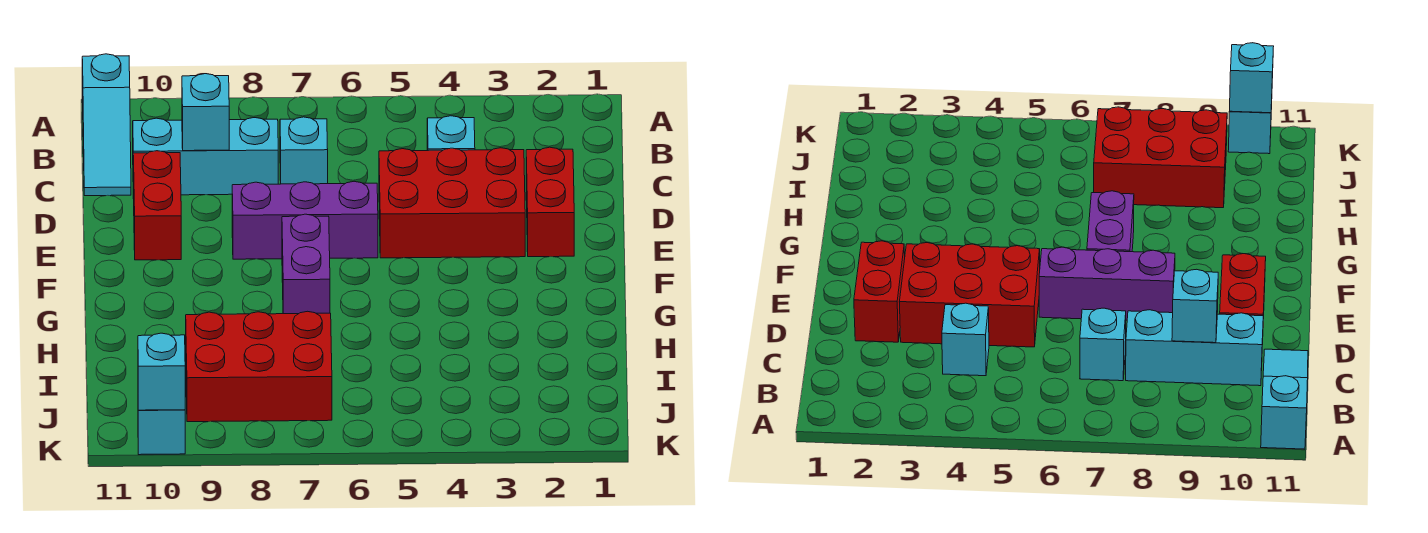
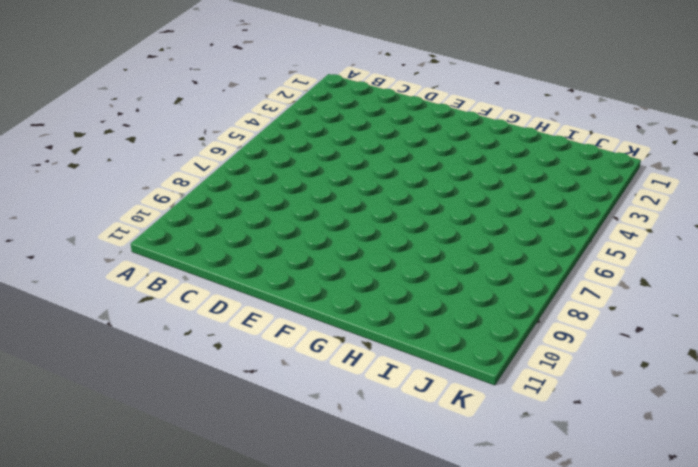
none -> cyan slope A11:C11 level 1 top A
none -> cyan brick C4 level 1
none -> cyan brick C7 level 1

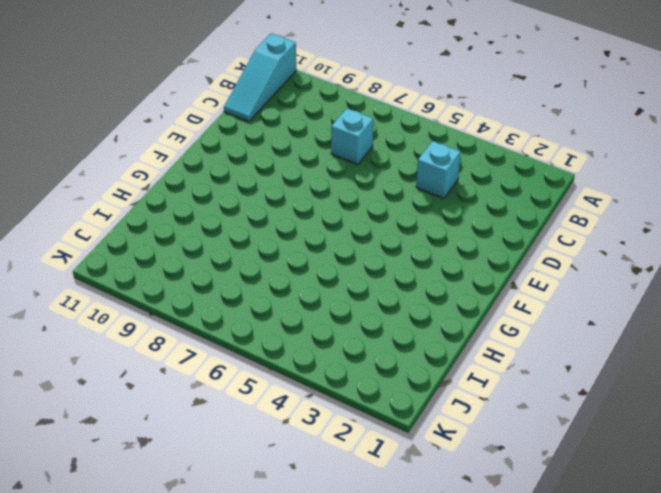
none -> cyan brick C8:C10 level 1
none -> red brick D2:E2 level 1
none -> red brick D3:E5 level 1

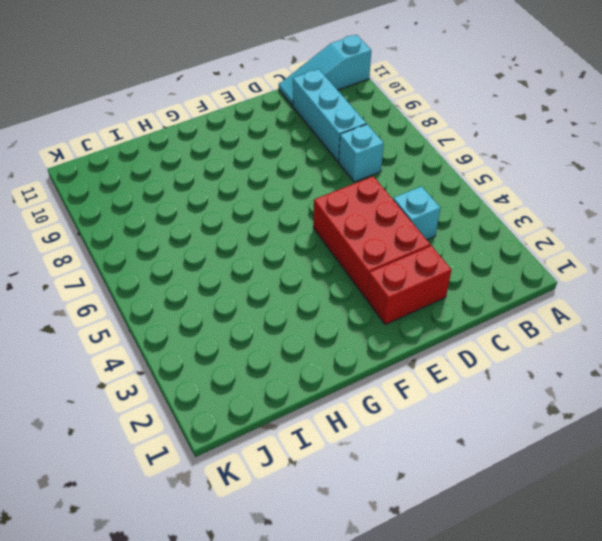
none -> red brick D10:E10 level 1
none -> purple brick E6:E8 level 1
none -> purple brick F7:G7 level 1

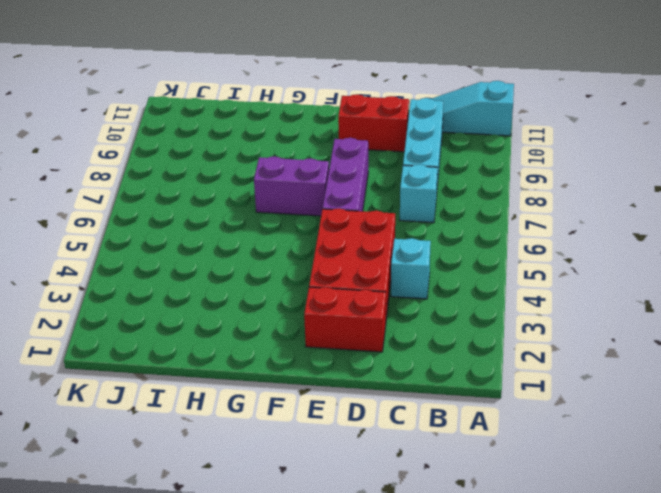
none -> red brick I7:J9 level 1
none -> cyan brick K10 level 1
none -> cyan brick C9 level 2

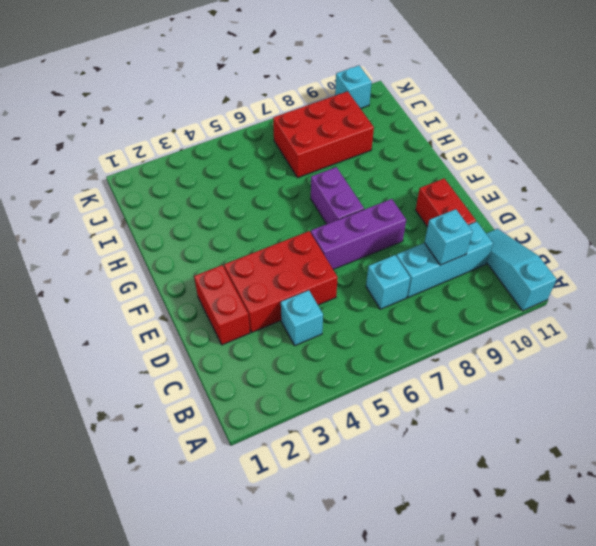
none -> cyan brick K10 level 2

